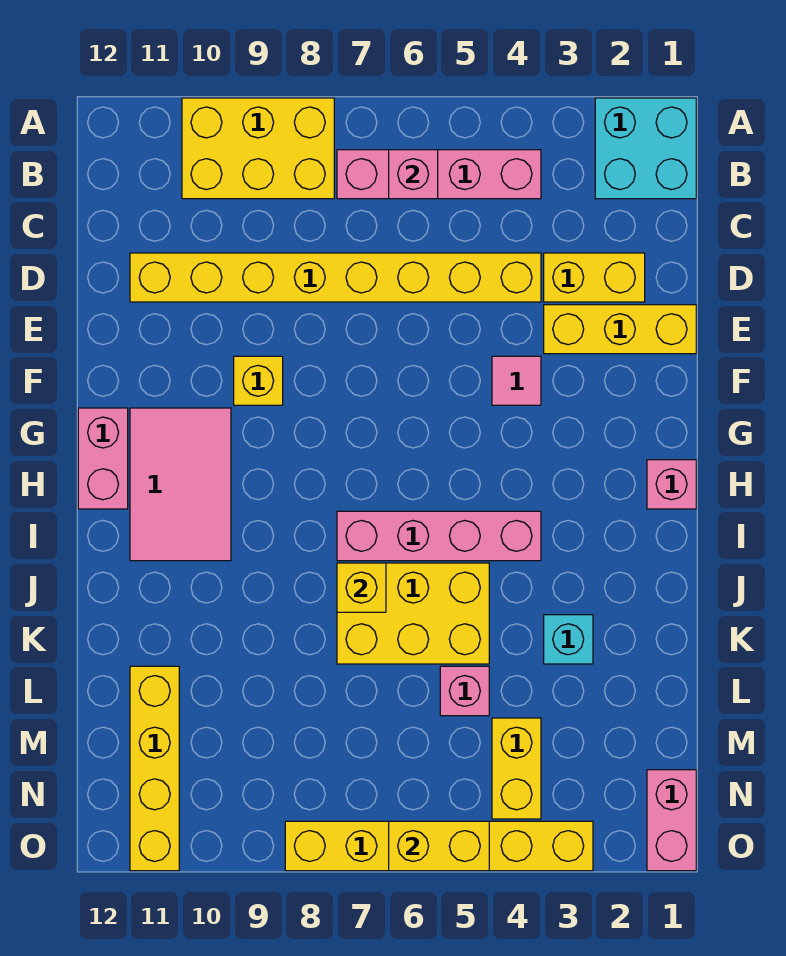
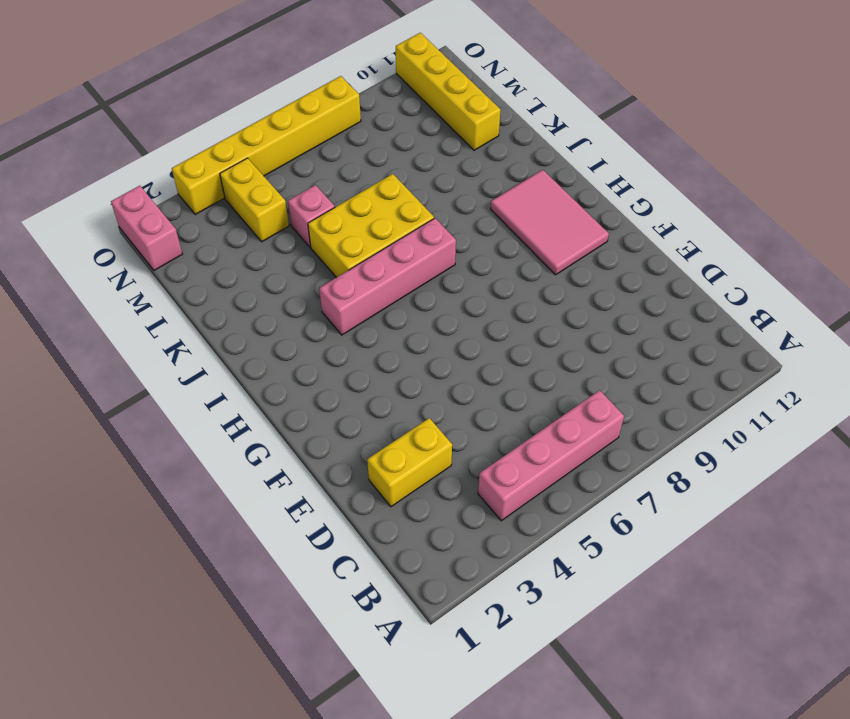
none -> cyan brick A1:B2 level 1
none -> yellow brick A8:B10 level 1
none -> yellow brick D4:D11 level 1

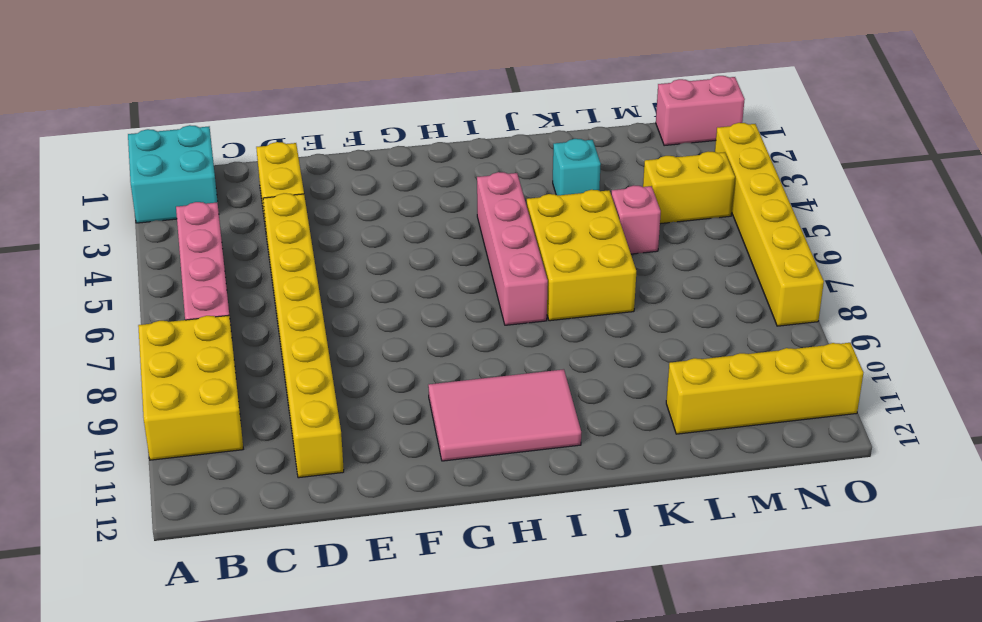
none -> yellow brick E1:E3 level 1
none -> pink tile F4 level 1
none -> yellow brick F9 level 1

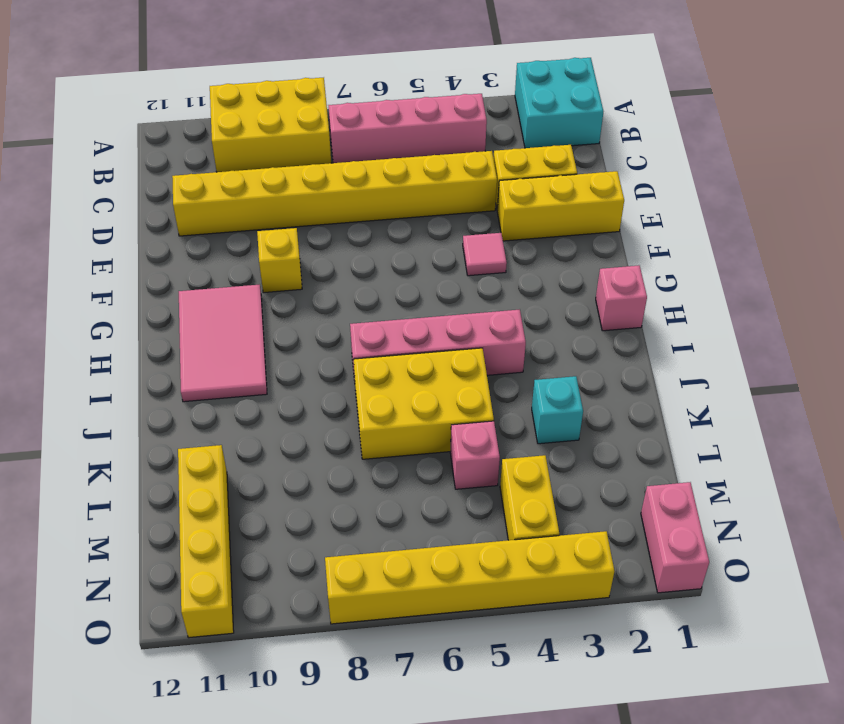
none -> pink brick G12:H12 level 1
none -> pink brick B6 level 2
none -> yellow brick J7 level 2

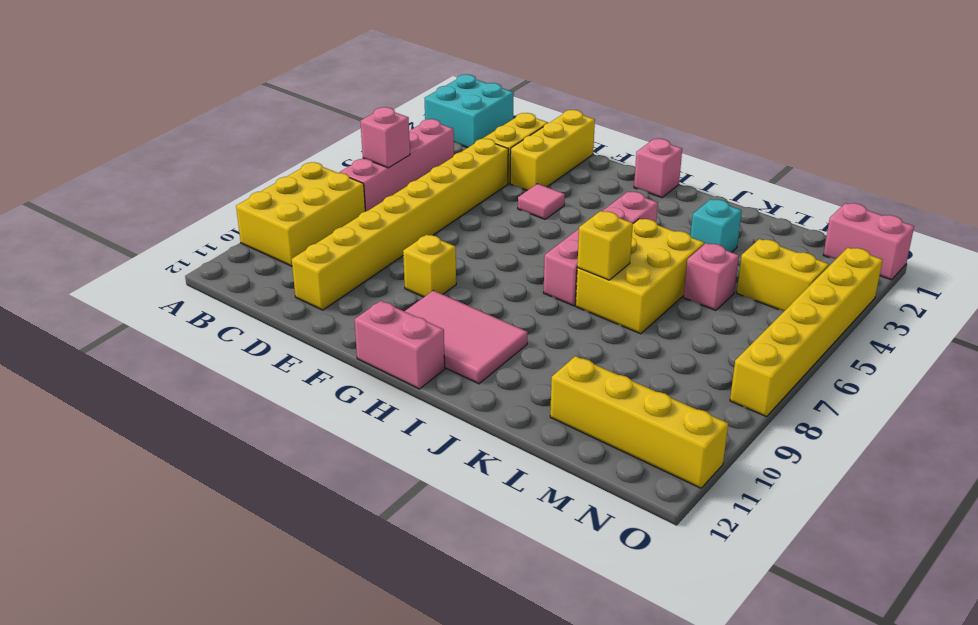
none -> yellow brick O5:O6 level 2

